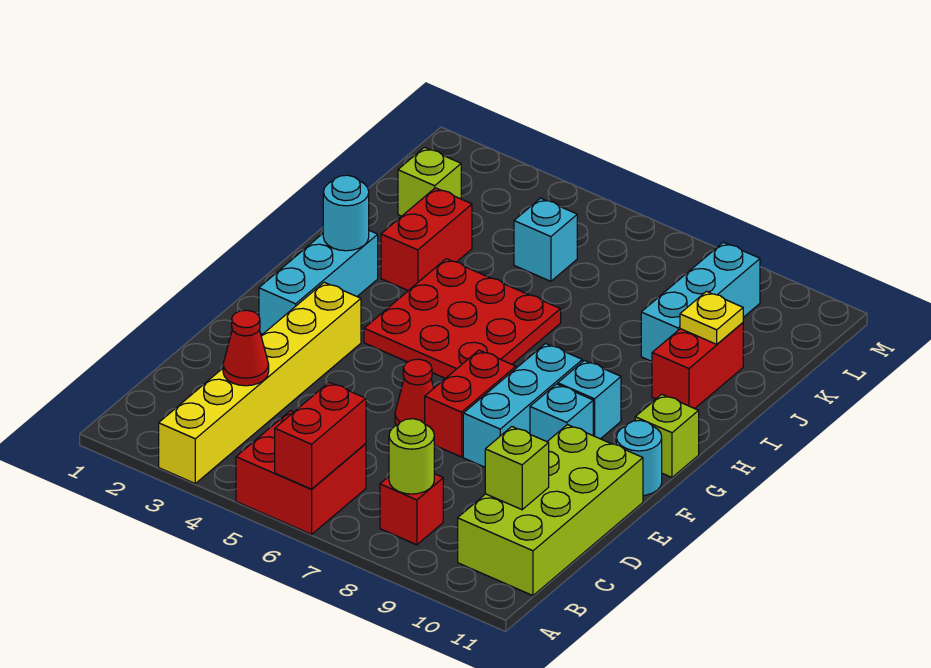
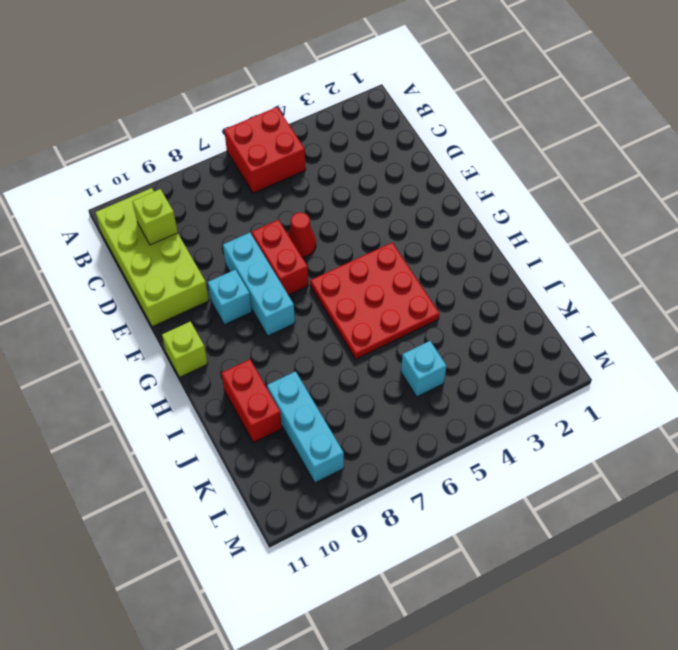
none -> yellow brick A3:F3 level 1
none -> red brick B8 level 1
none -> cyan brick F2:H2 level 1

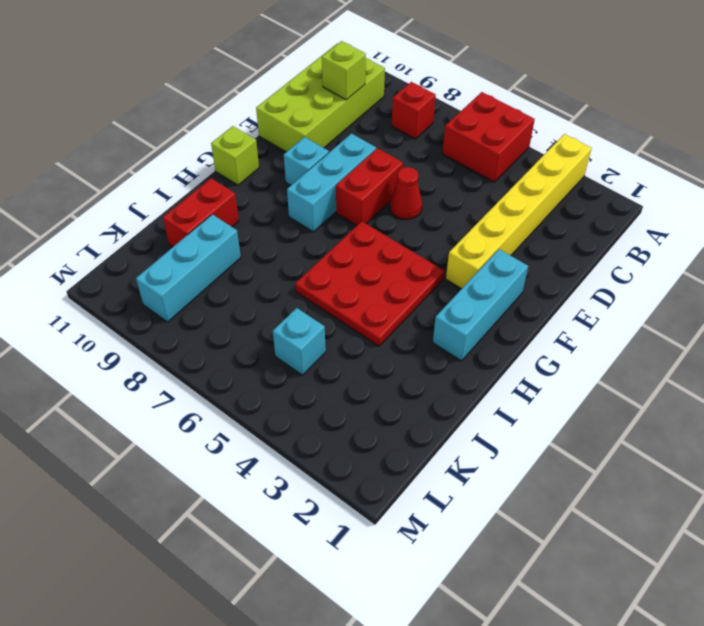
none -> cyan round brick F11 level 1
none -> cyan brick G9 level 1
none -> red brick I3:J3 level 1

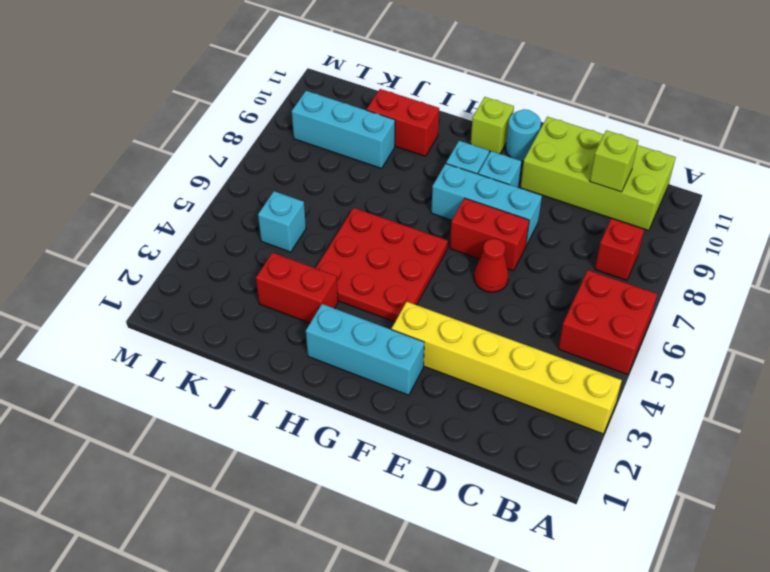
none -> lime brick K2 level 1
none -> red brick A6:B6 level 2
none -> lime round brick B8 level 2

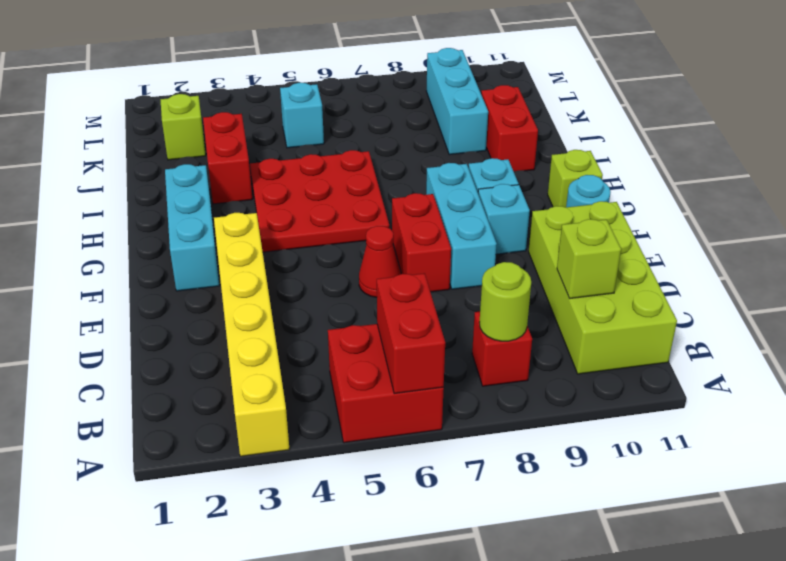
none -> red cone C3 level 2
none -> cyan round brick H2 level 2
none -> yellow plate J10 level 2

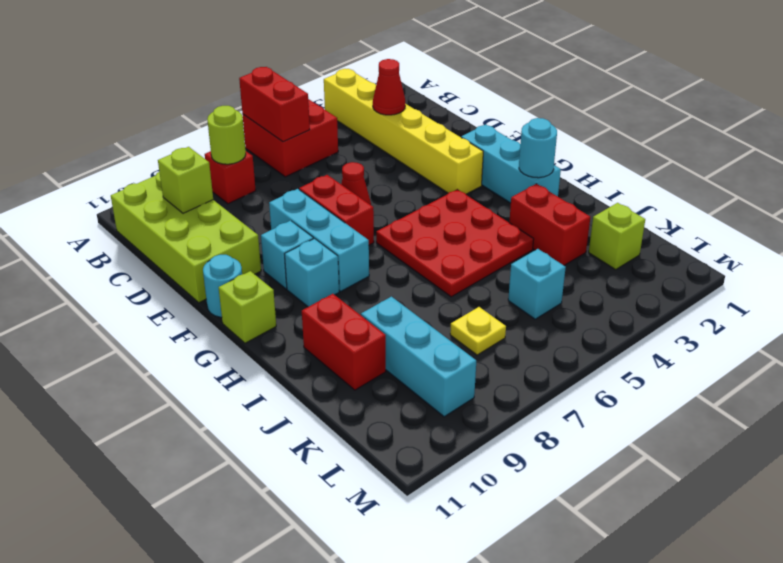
yellow plate K7 level 1 -> yellow plate J10 level 2

